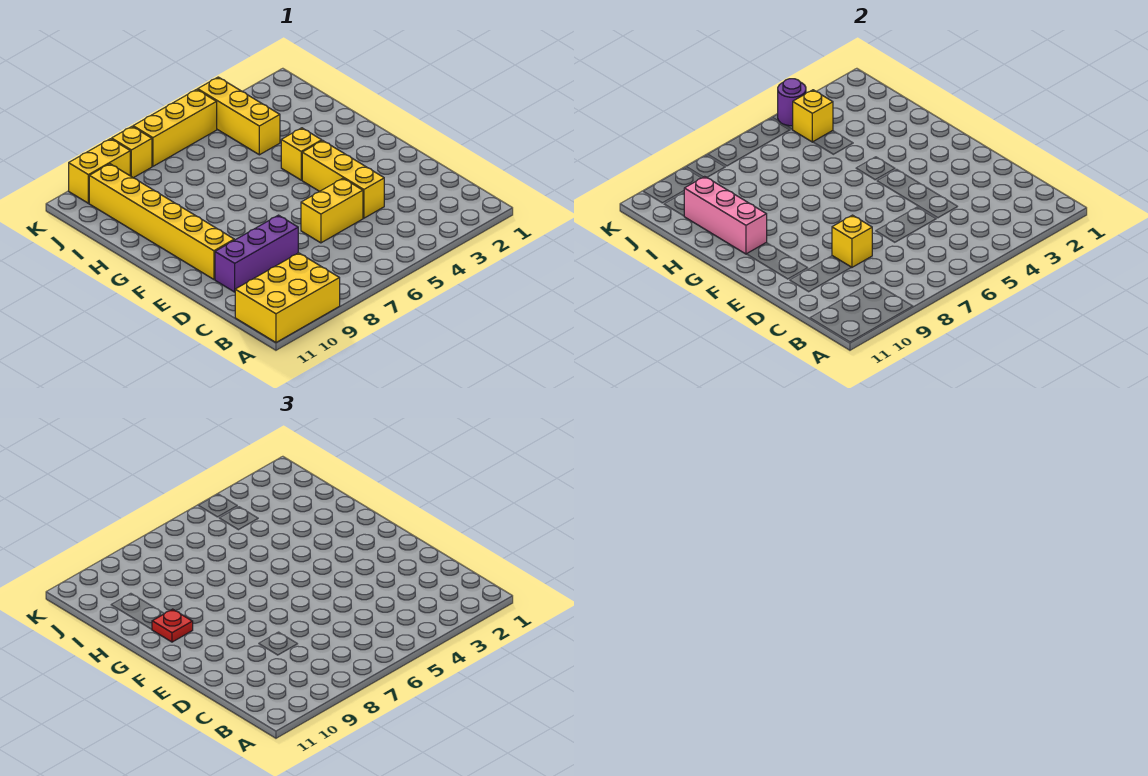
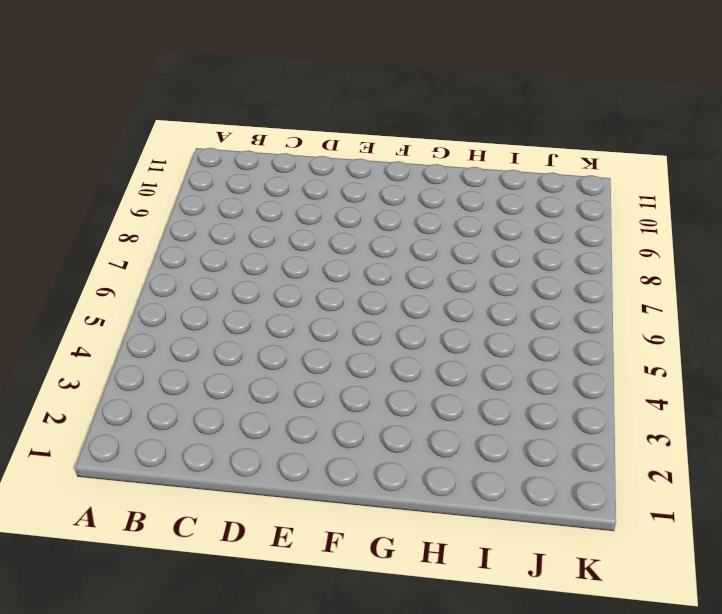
none -> yellow brick A9:B11 level 1
none -> yellow brick D4:F4 level 1
none -> yellow brick D5:D6 level 1

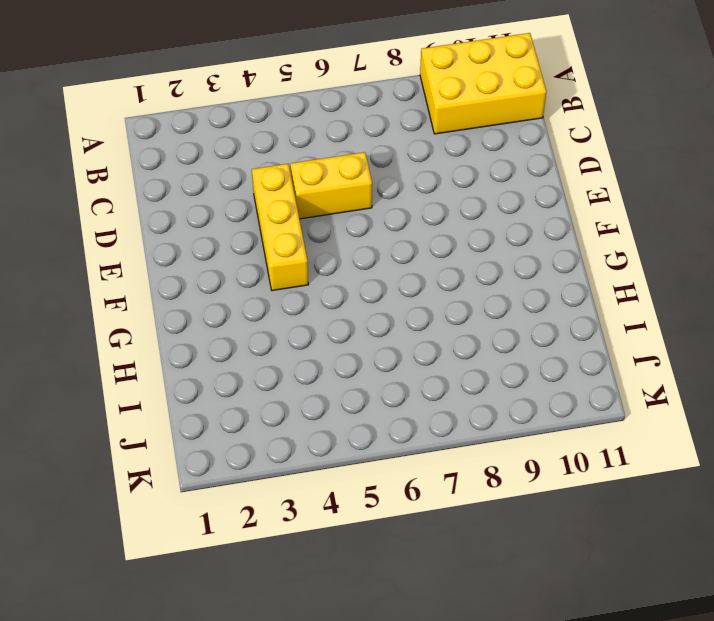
none -> purple brick D8:D10 level 1
none -> yellow brick E10:J10 level 1
none -> yellow brick G4 level 1

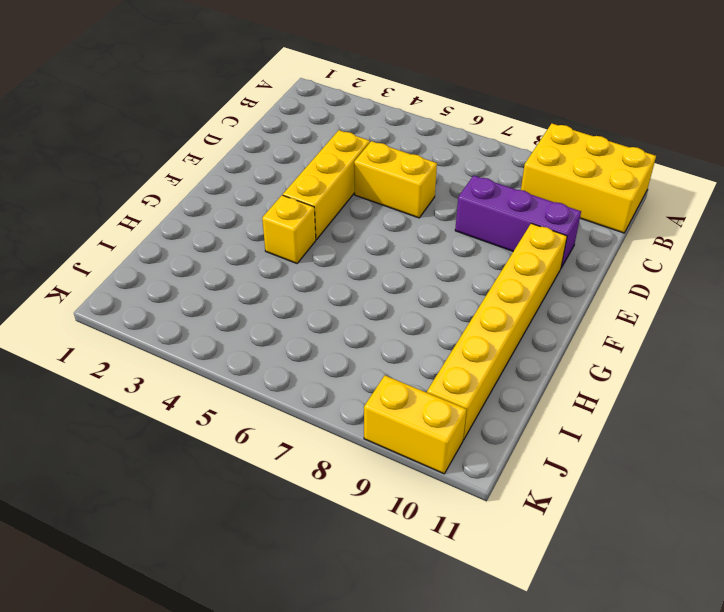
none -> yellow brick I4:K4 level 1
none -> yellow brick K5:K7 level 1
none -> yellow brick K8 level 1

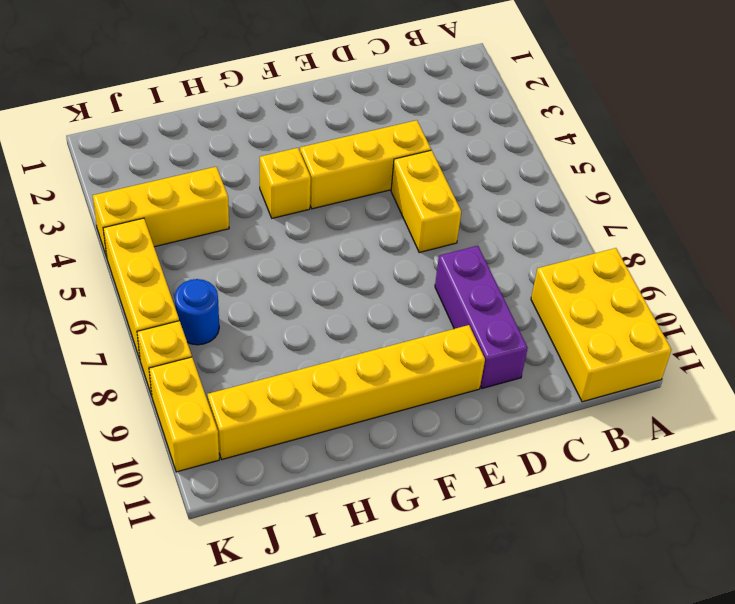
blue round brick J7 level 1 -> none
none -> yellow brick D8 level 2
none -> pink brick G10:I10 level 2
none -> yellow brick J4 level 2

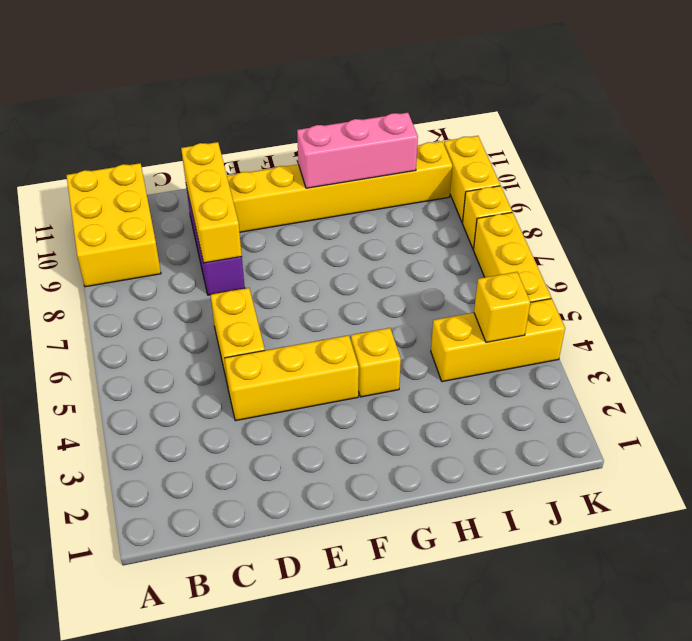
yellow brick D8:D10 level 2 -> yellow brick D8 level 2
none -> purple round brick K4 level 2
none -> red plate G10 level 3

